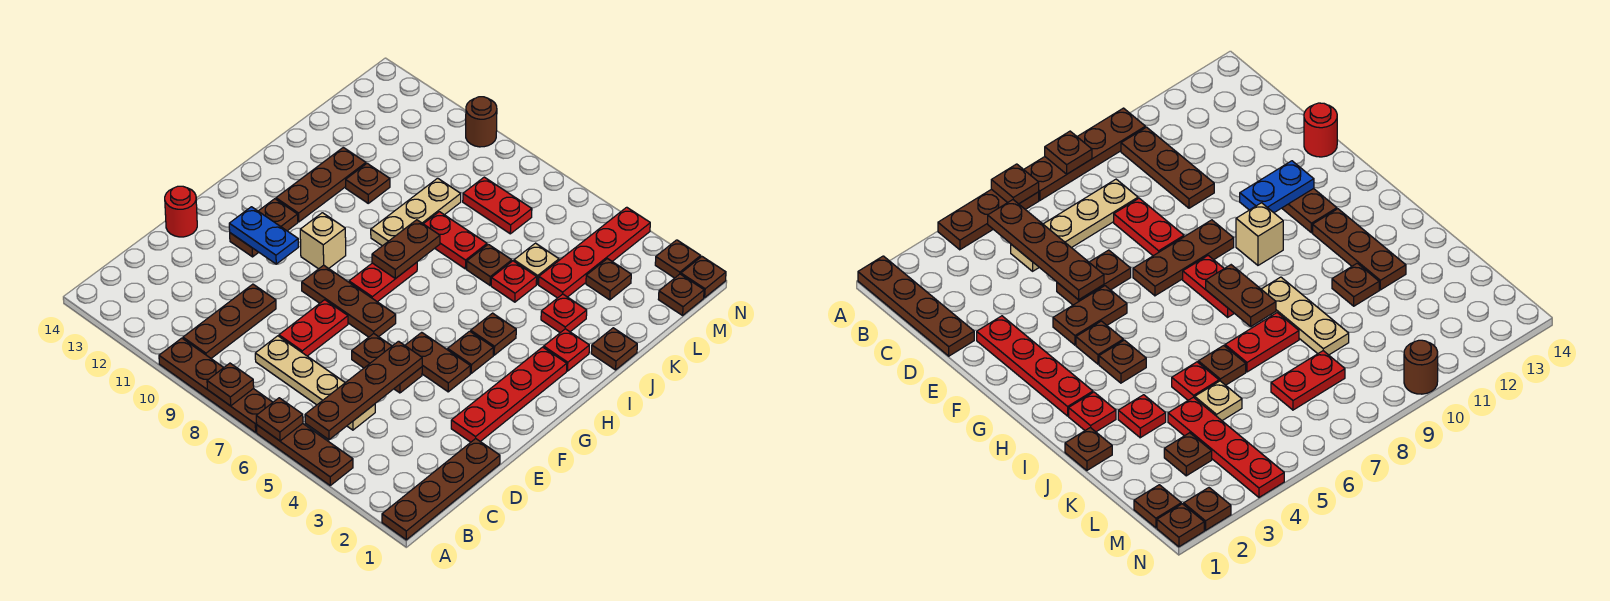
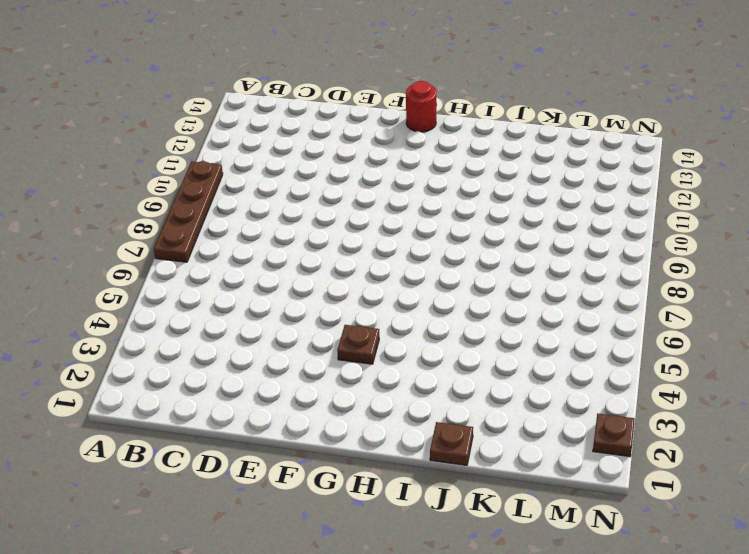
red round brick G14 level 1 -> red round brick E14 level 1
none -> brown plate A1:D1 level 1
none -> brown plate A4:A6 level 1
none -> brown plate B10:D10 level 1
none -> tan plate C5:C8 level 1

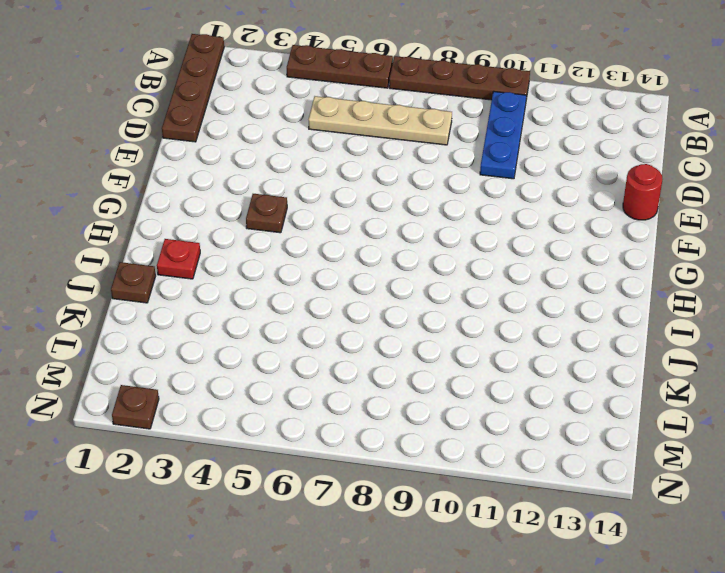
blue plate B10:D10 level 1 -> brown plate B10:D10 level 1
none -> red plate D8:E8 level 1
none -> red plate E2:H2 level 1
none -> brown plate E5:E6 level 1
none -> brown plate F4:F5 level 1

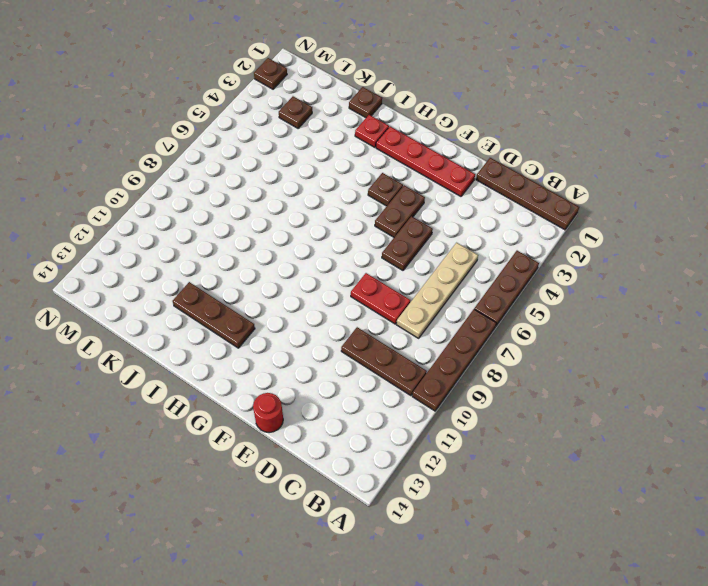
none -> brown plate F7:F9 level 1
none -> brown plate F12:G12 level 1
none -> red plate G8:H8 level 1
none -> tan brick G10 level 1

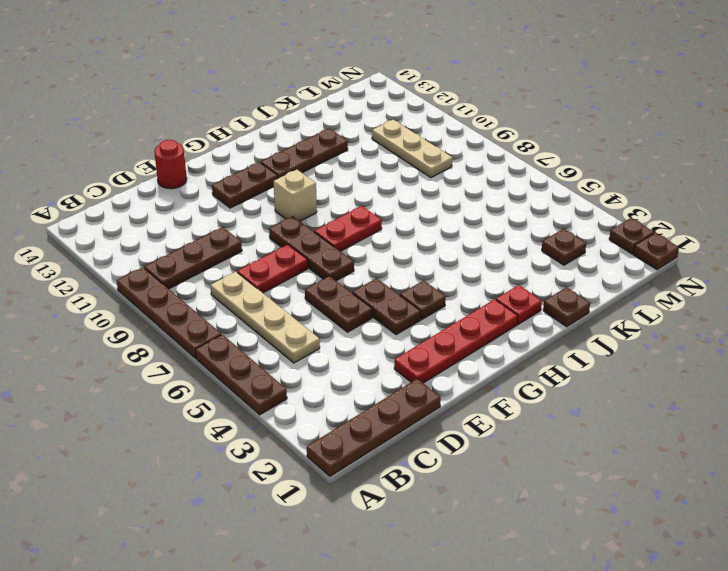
tan plate L9:L11 level 1 -> tan plate I9:K9 level 1
none -> brown plate H4 level 1
none -> red plate J3 level 1
none -> red plate J5 level 1
none -> brown plate J6 level 1

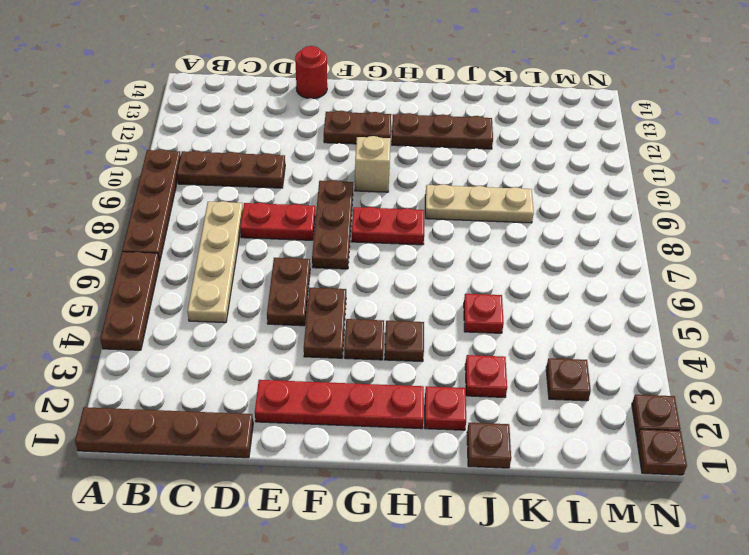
none -> brown plate J6 level 1
none -> red plate J7:J8 level 1
none -> brown plate J11 level 1
none -> red plate K4:N4 level 1

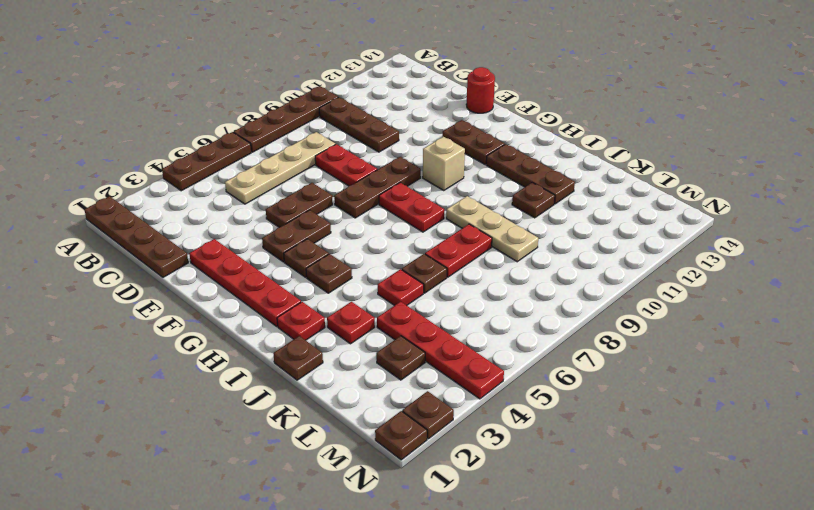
none -> tan plate K5 level 1
none -> red plate L7:L8 level 1
none -> brown plate M1 level 1
none -> brown round brick N10 level 1

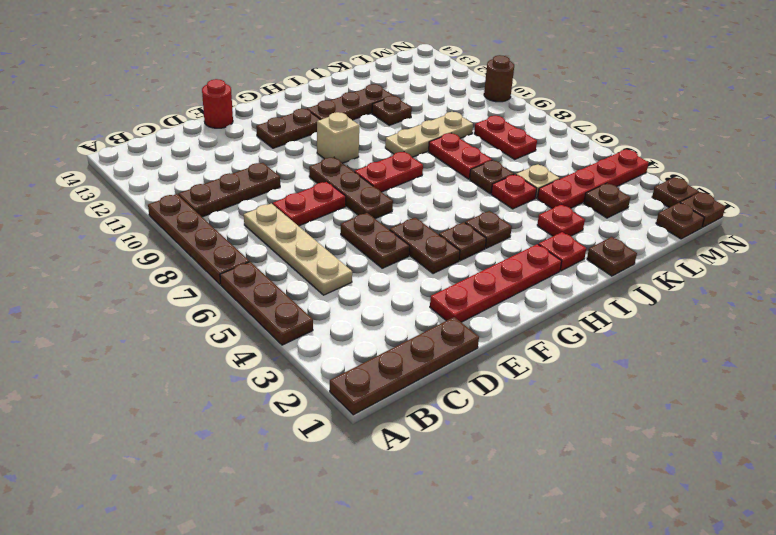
none -> brown plate A6 level 2
none -> brown plate A8 level 2
none -> brown plate B5:E5 level 2
none -> blue plate F11:F12 level 2

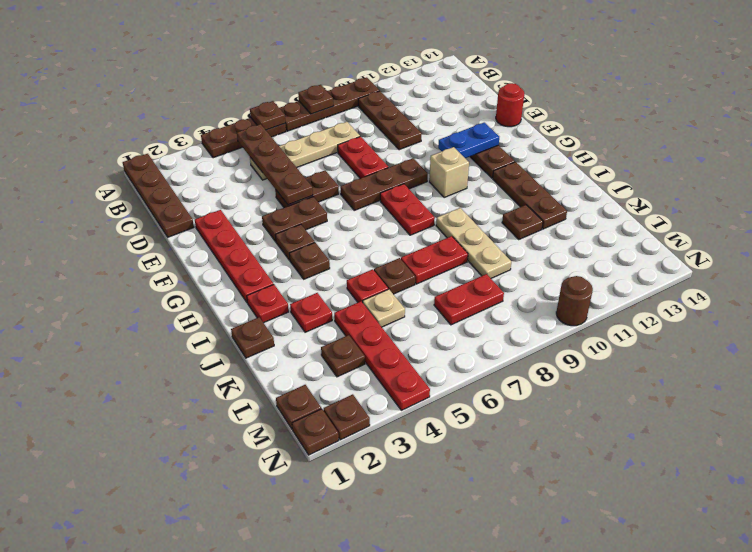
none -> brown plate H8:I8 level 2

